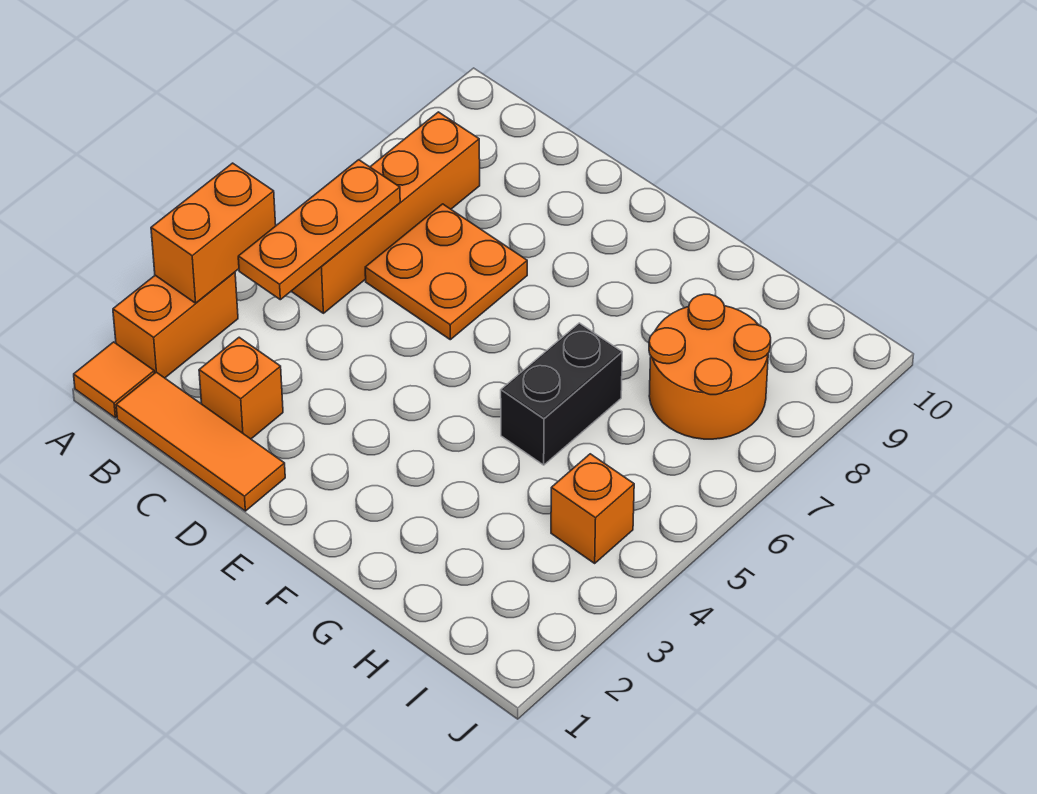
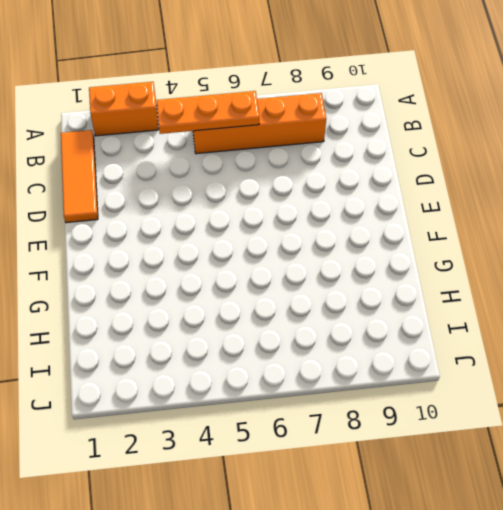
none -> orange tile A1 level 1
none -> orange brick C2 level 1

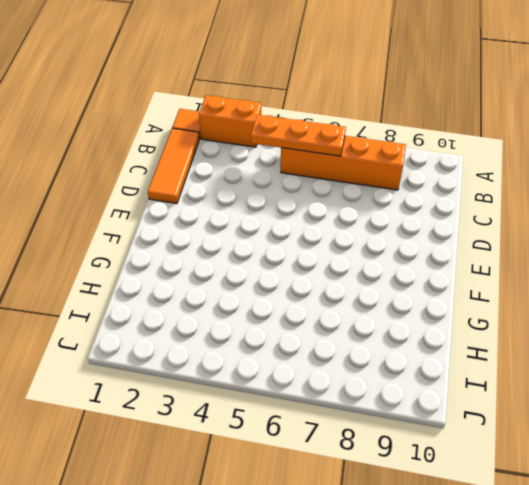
none -> orange brick C2 level 1
none -> orange plate C6:D7 level 1

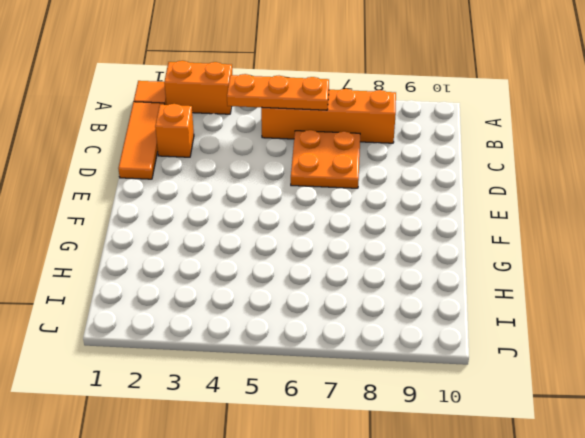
none -> black brick G5:G6 level 1
none -> orange round brick H7:I8 level 1

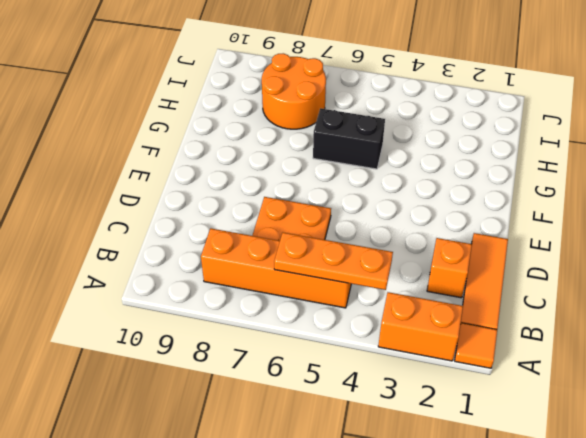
none -> orange brick I4 level 1
none -> orange brick A3:A4 level 2

